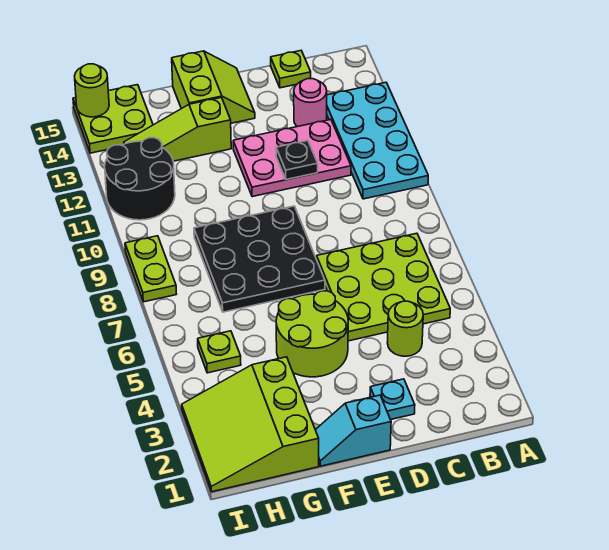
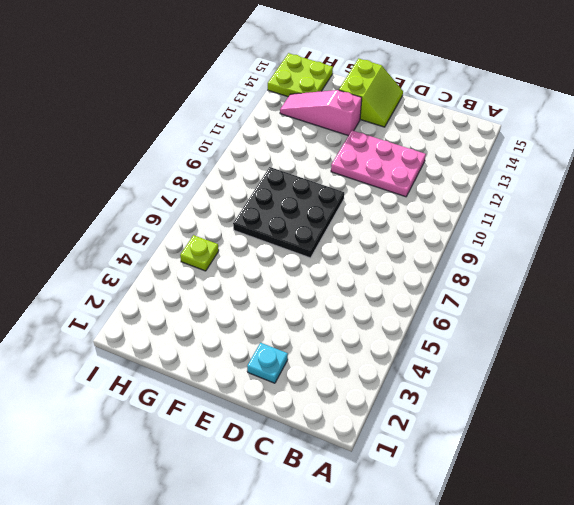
pink slope F13:H13 level 1 top F -> lime slope F13:H13 level 1 top F
none -> cyan plate A10:B13 level 1
none -> lime plate B5:D7 level 1
none -> lime round brick C4 level 1

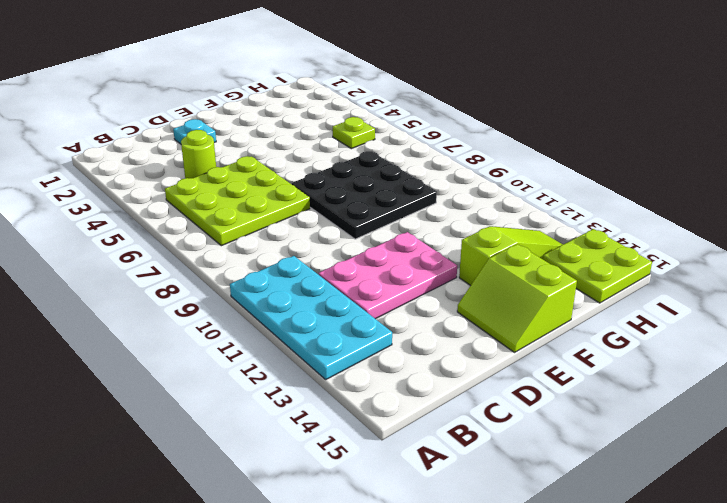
none -> pink round brick C13 level 1
none -> lime plate C15 level 1
none -> cyan slope E1:F1 level 1 top E

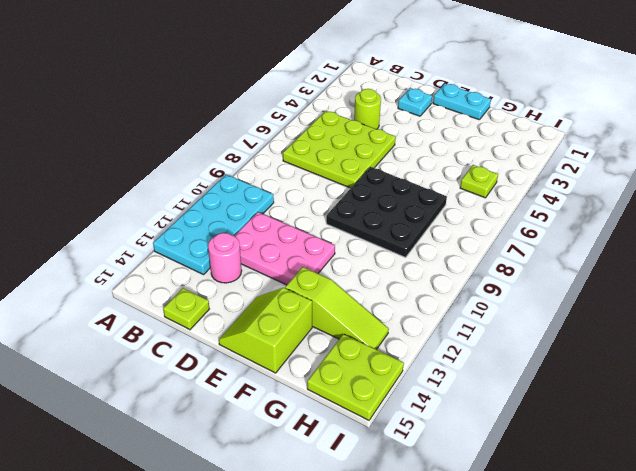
cyan plate E1:F1 level 1 -> cyan slope E1:F1 level 1 top E
none -> lime round brick E4:F5 level 1
none -> lime slope G1:I3 level 1 top G
none -> black round brick H11:I12 level 1

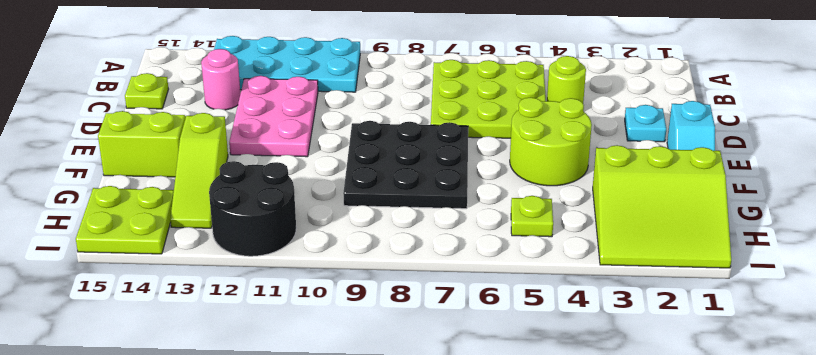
none -> lime plate I8:I9 level 1
none -> black plate D11 level 2
none -> lime round brick I15 level 2

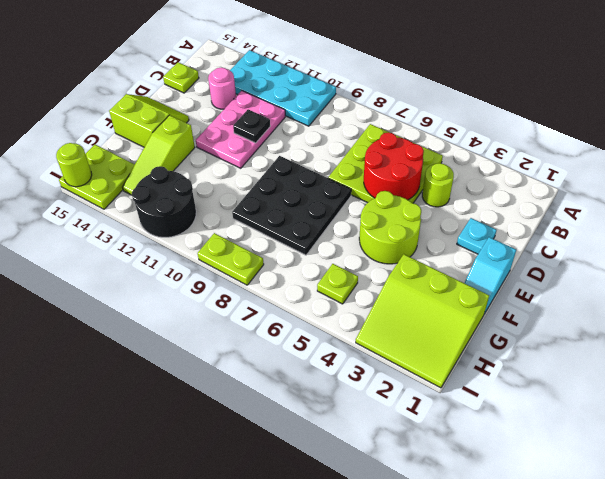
red round brick C5:D6 level 2 -> none

